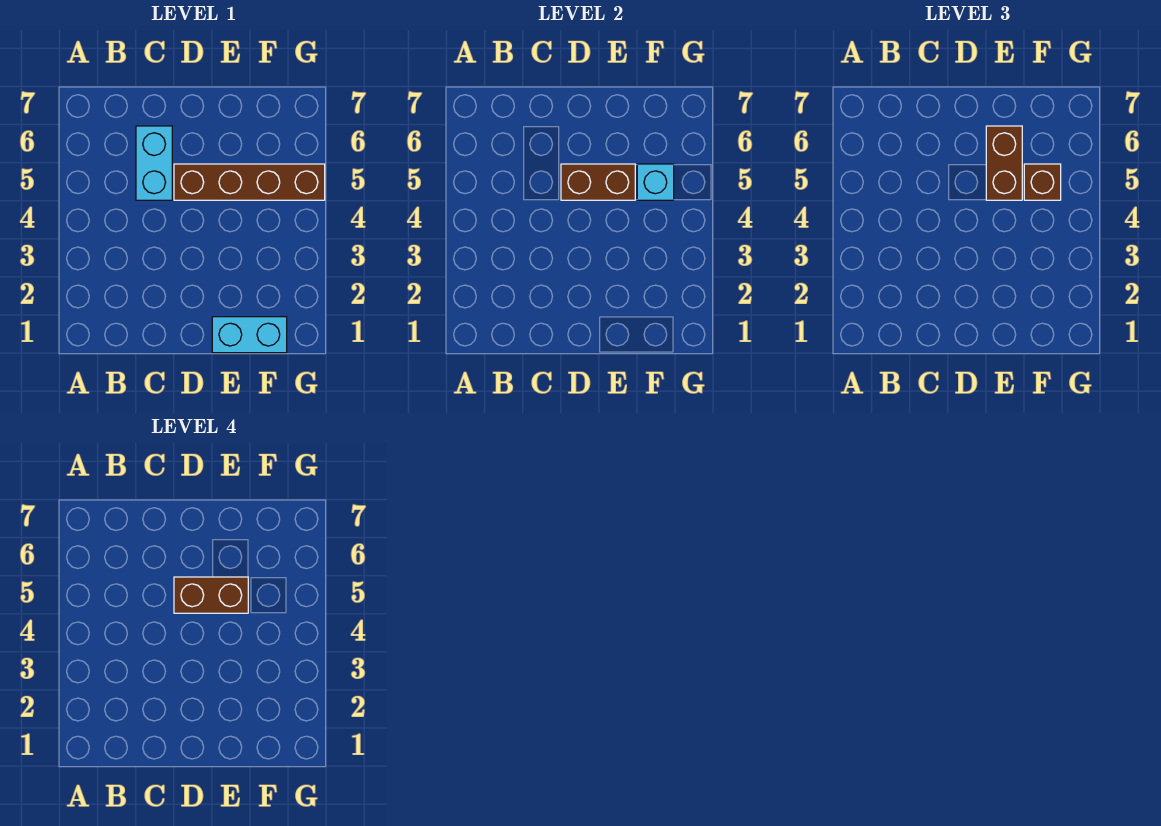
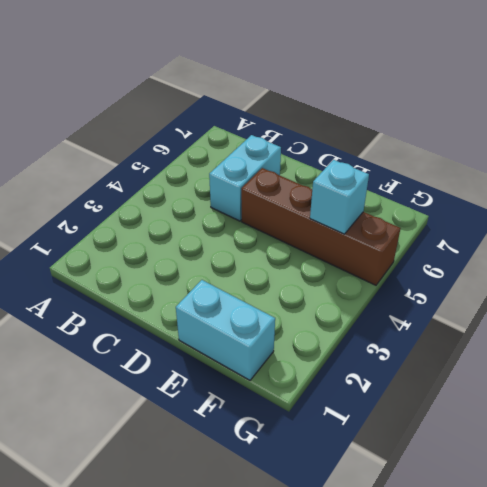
none -> brown brick D5:E5 level 2
none -> brown brick E5:E6 level 3

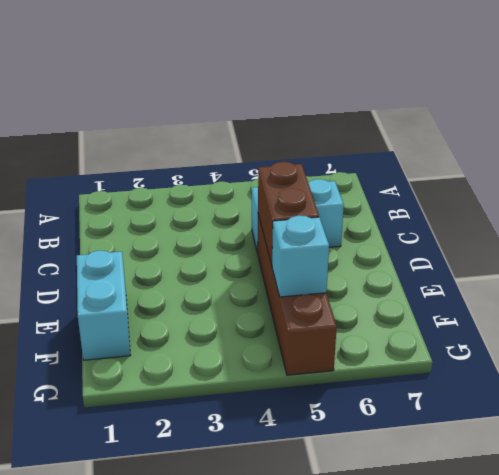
none -> brown brick E5:E6 level 3
none -> brown brick F5 level 3

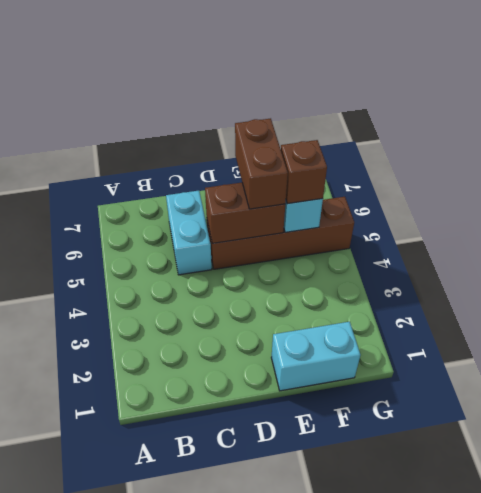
none -> brown brick D5:E5 level 4

